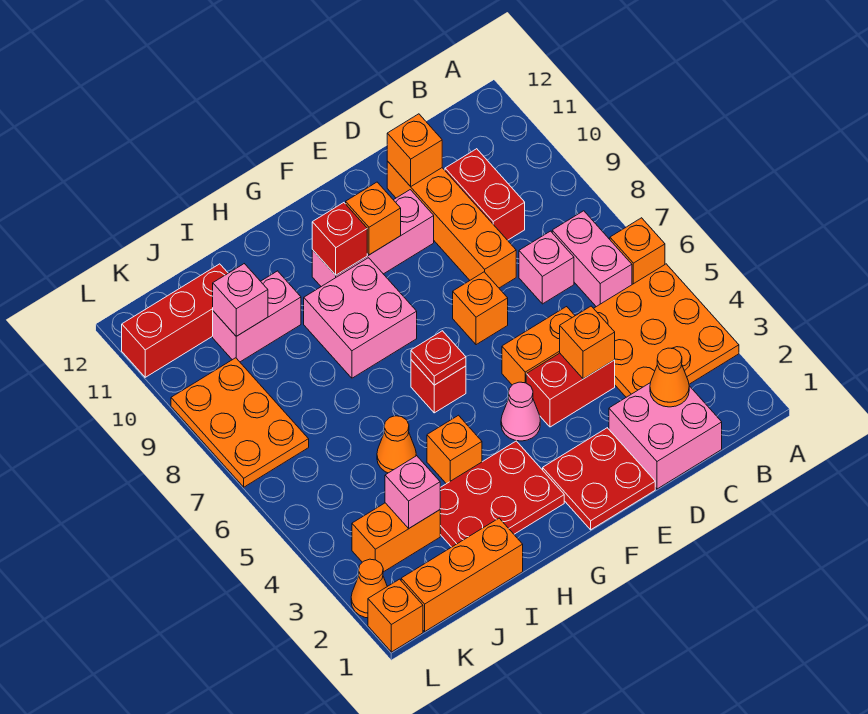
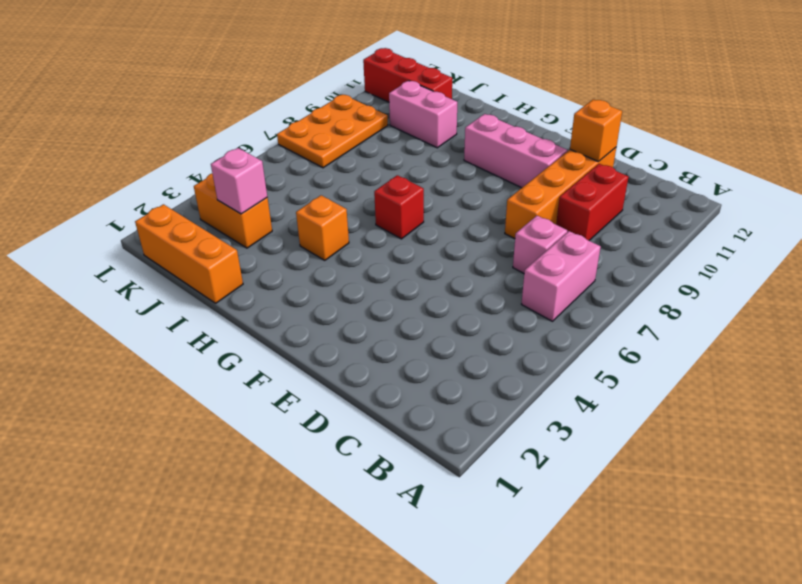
none -> orange plate A3:C5 level 1
none -> orange brick A6 level 1
none -> pink brick C1:D2 level 1
none -> red brick D4:E4 level 1

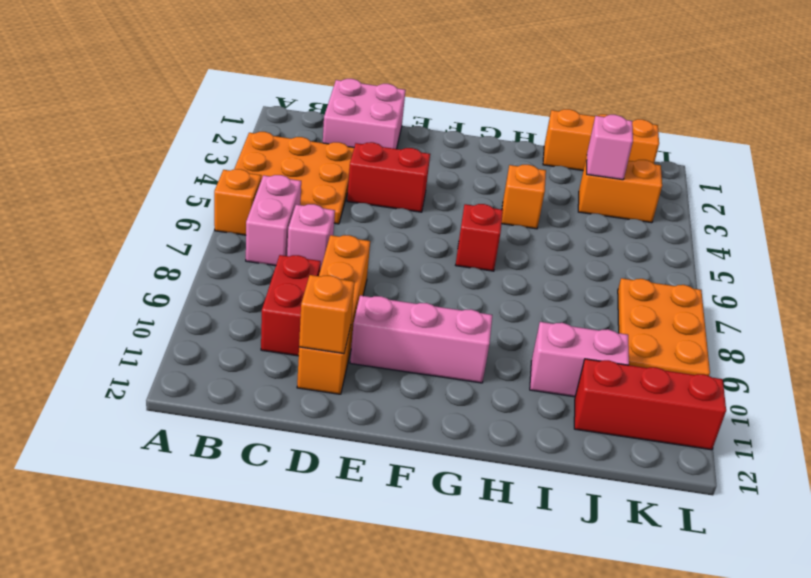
none -> orange brick D5:E5 level 1
none -> red plate E1:F2 level 1
none -> orange brick E7 level 1
none -> pink cone F4 level 1

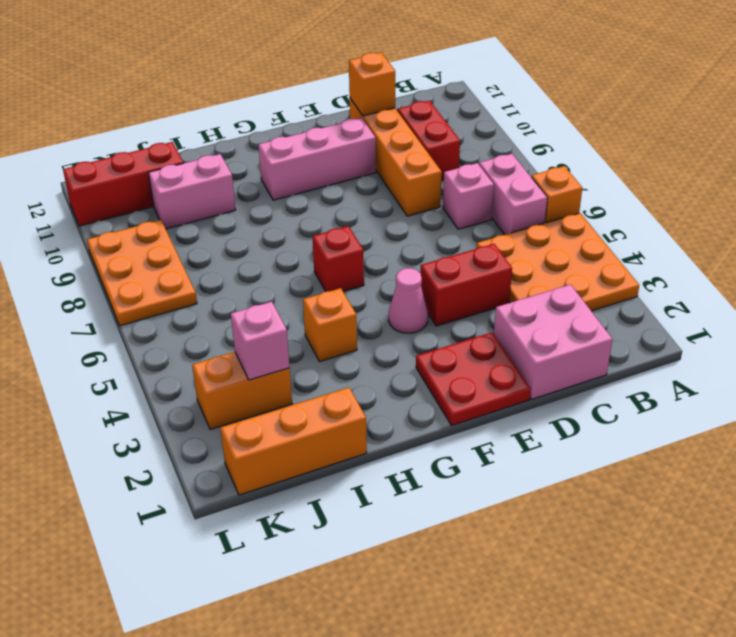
none -> orange brick D5:E5 level 1
none -> orange brick E7 level 1
none -> red plate G2:I3 level 1
none -> pink brick G8:H9 level 1

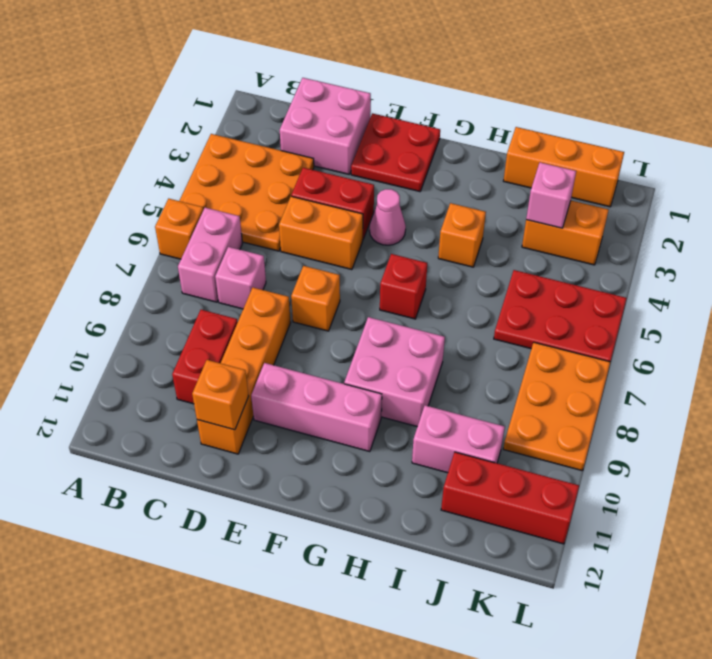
red plate J5:L6 level 1 -> red plate G2:I3 level 1
none -> orange cone I5 level 1
none -> orange brick L1 level 1
none -> orange cone L2 level 1
none -> orange cone C2 level 2

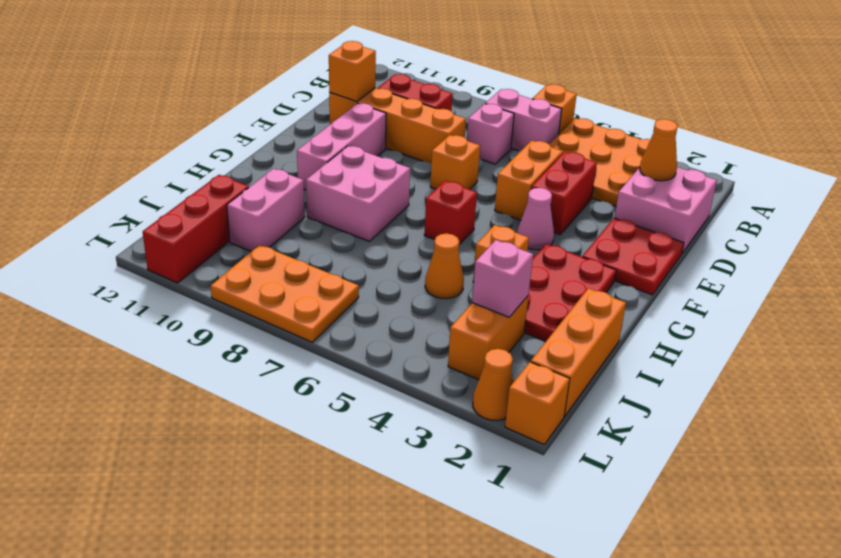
none -> orange brick D4 level 2
none -> orange brick F10 level 2
none -> red plate G6 level 2
none -> red brick G10 level 2

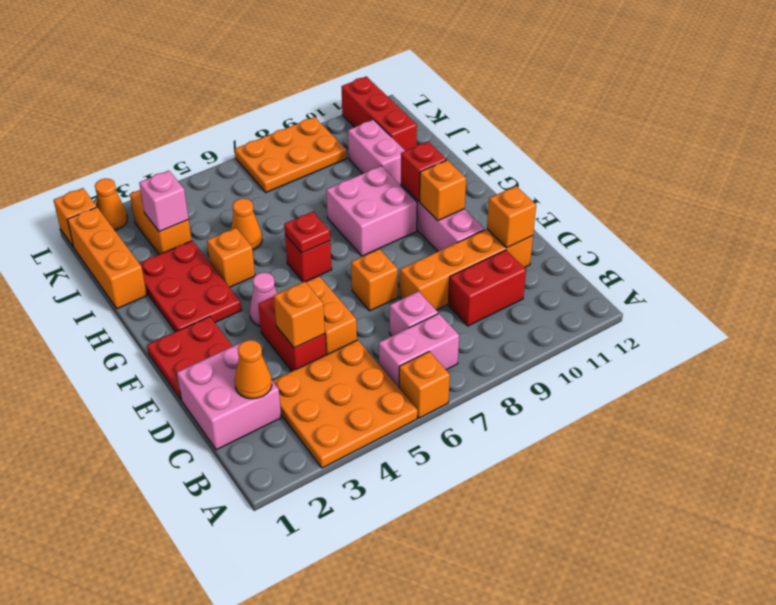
none -> pink brick J10 level 2

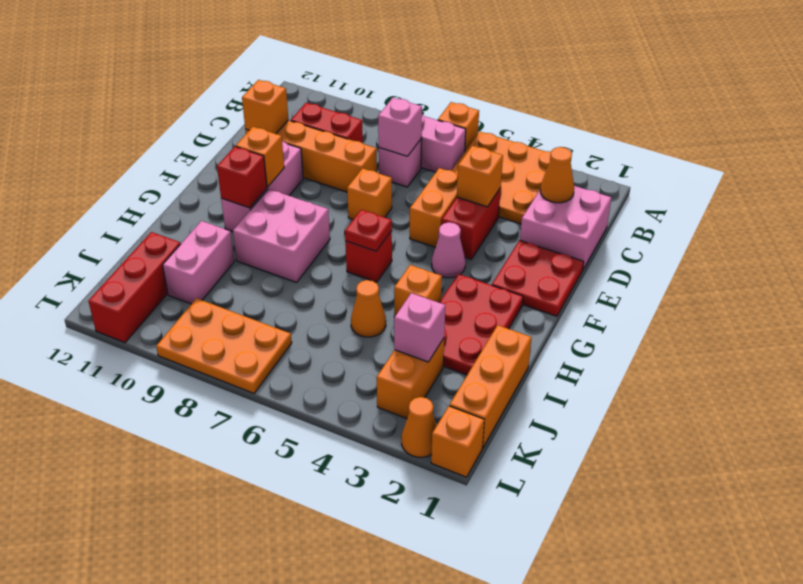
pink brick C7 level 2 -> pink brick J10 level 2

